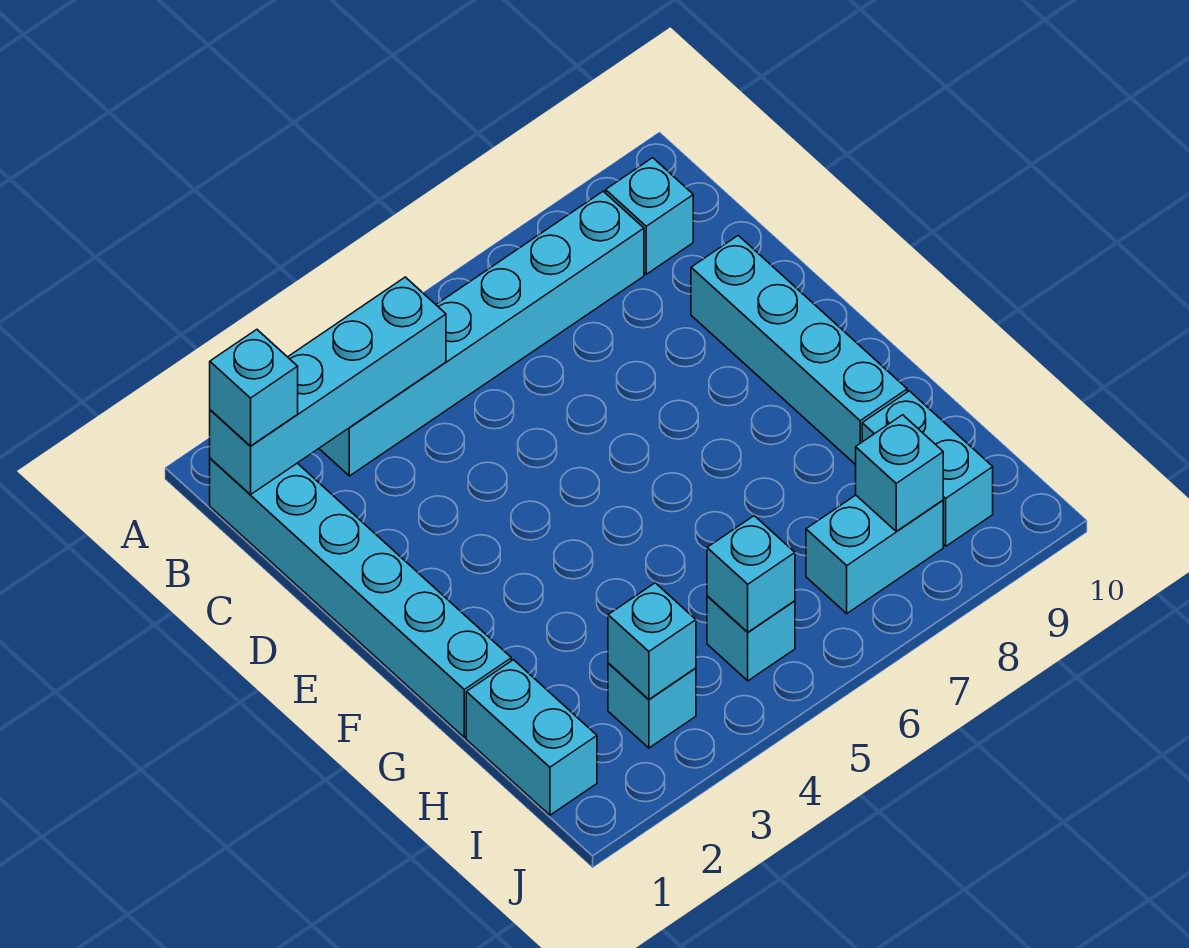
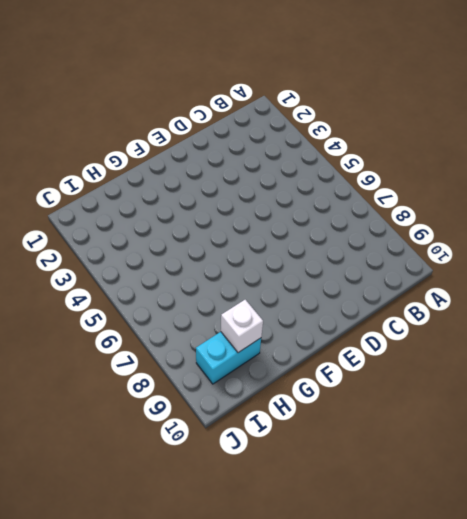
white brick H9 level 2 -> none
none -> cyan brick B1:G1 level 1
none -> cyan brick B3:B8 level 1
none -> cyan brick B9 level 1

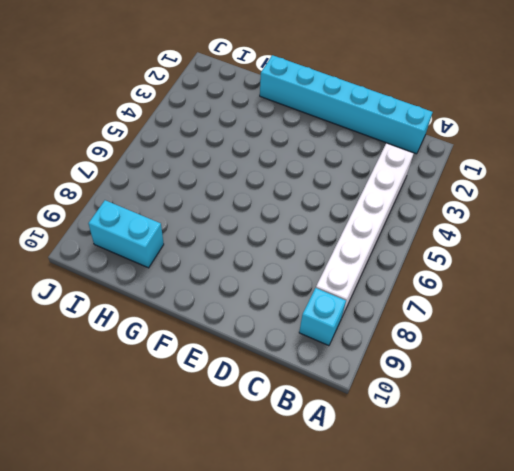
white brick B3:B8 level 1 -> cyan brick B3:B8 level 1
none -> cyan brick D9:G9 level 1
none -> cyan brick H1:I1 level 1
none -> cyan brick I3 level 1

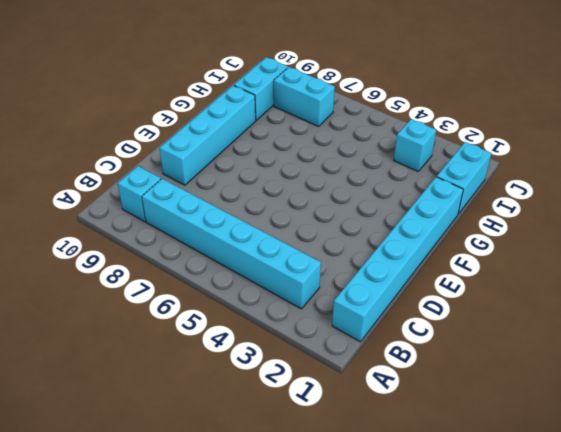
none -> cyan brick I5 level 1
none -> cyan brick B1:B4 level 2
none -> cyan brick I3 level 2

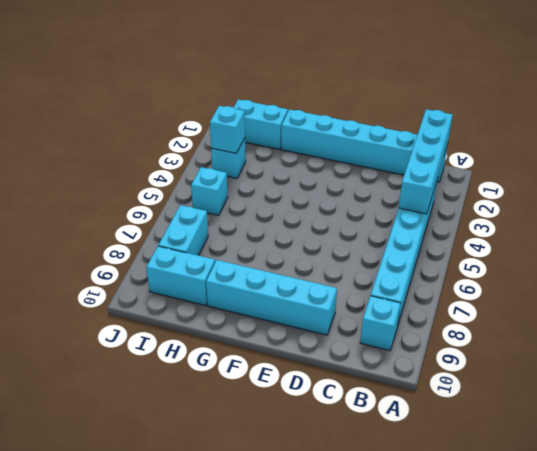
none -> cyan brick I5 level 2
none -> cyan brick I8 level 2
none -> cyan brick B1 level 3

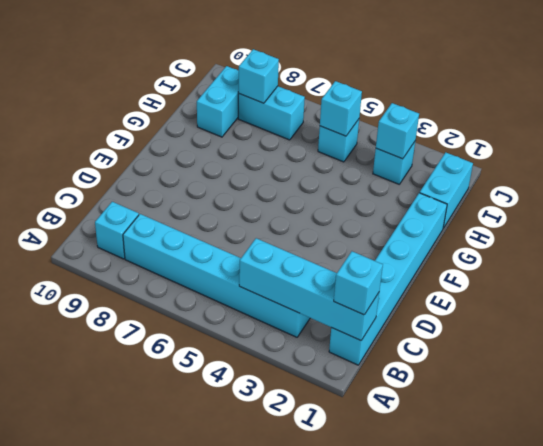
none -> cyan brick D9:G9 level 1

